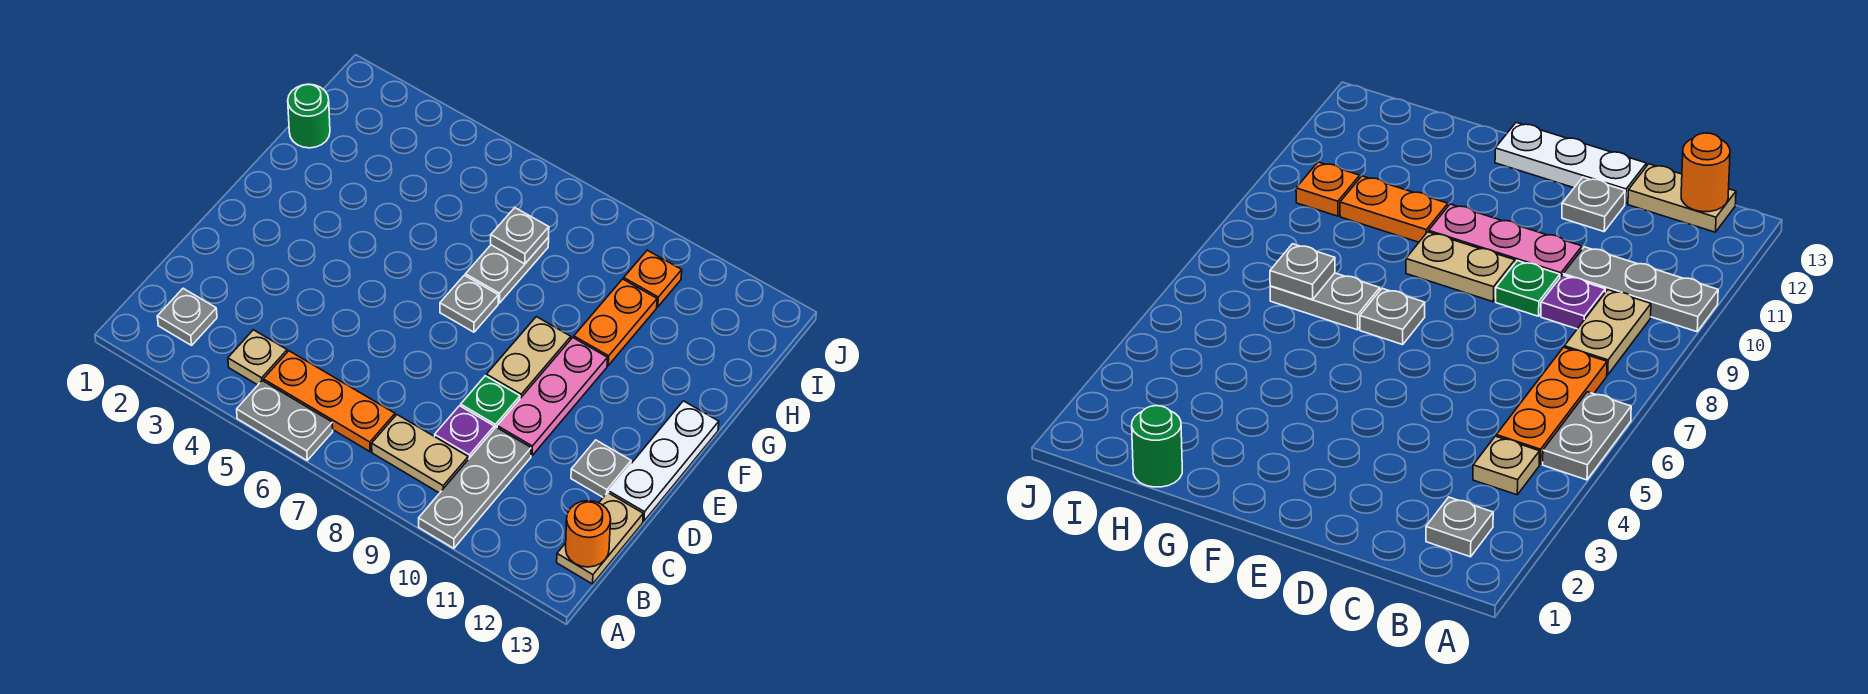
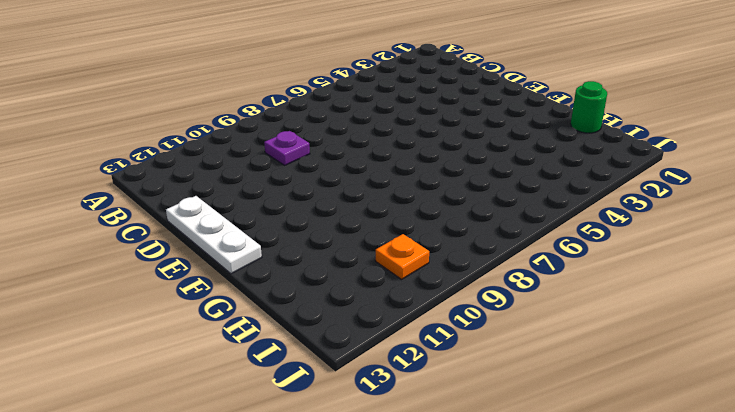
none -> grey plate A5:A6 level 1
none -> grey plate A10:C10 level 1
none -> grey plate B2 level 1

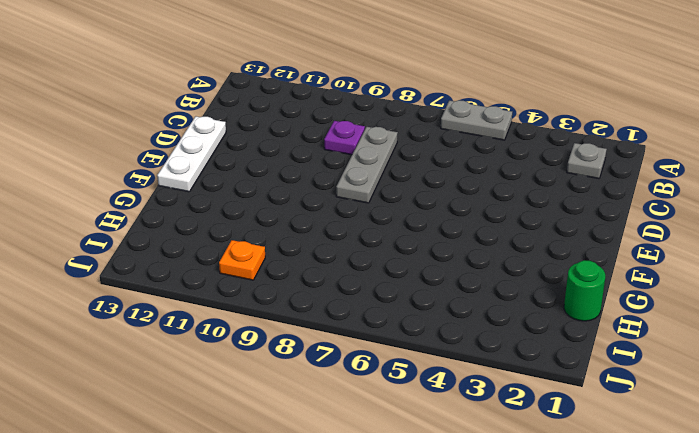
grey plate C8:E8 level 1 -> grey plate A10:C10 level 1
none -> tan plate B4 level 1
none -> orange plate B5:B7 level 1
none -> tan plate B8:B9 level 1

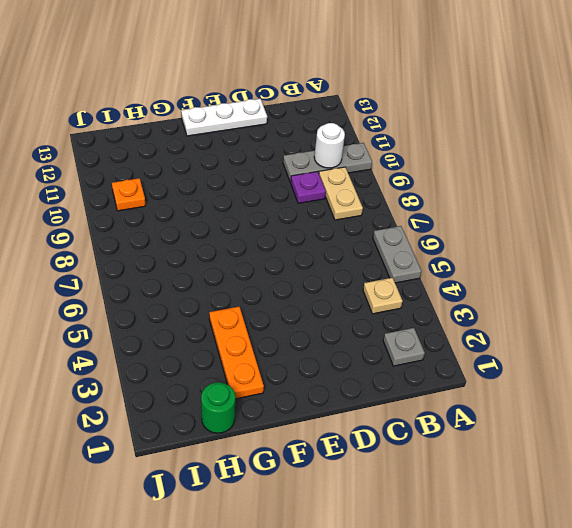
white round brick B10 level 2 -> none
orange plate G2:G4 level 1 -> orange plate B5:B7 level 1
none -> tan plate B13:C13 level 1
none -> green plate D9 level 1
none -> pink plate D10:F10 level 1

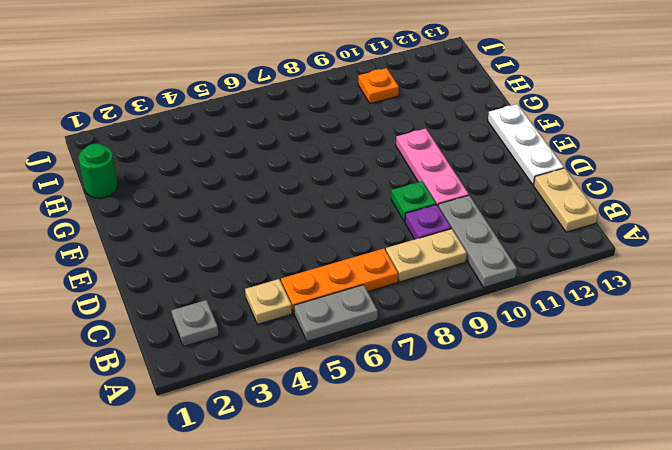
none -> grey plate D12 level 1
none -> tan plate E9:F9 level 1
none -> grey plate F7 level 1

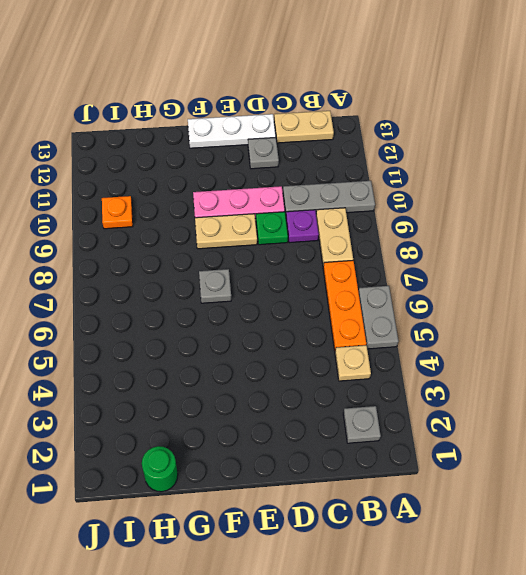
none -> grey plate G7:H7 level 1
none -> orange plate G10:H10 level 1
none -> orange round brick B13 level 2

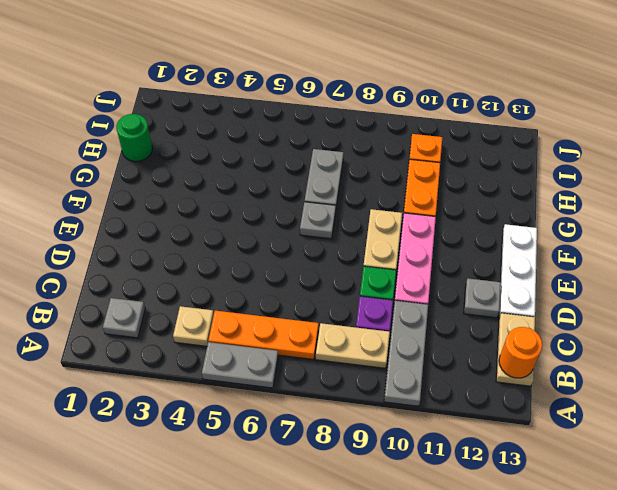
none -> grey plate H7 level 2

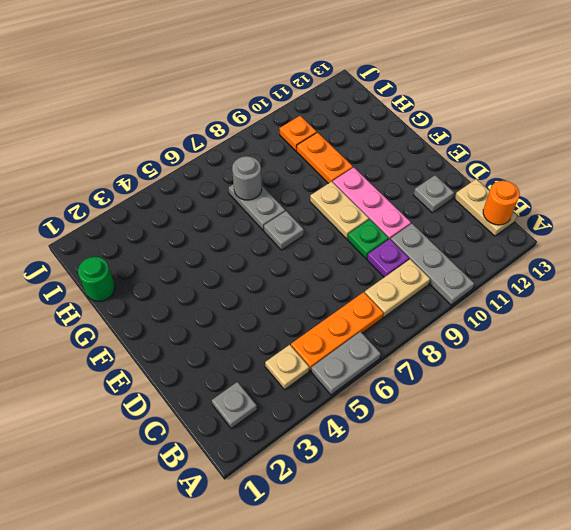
grey round brick H7 level 2 -> grey plate H7 level 2
none -> white plate D13:F13 level 1

